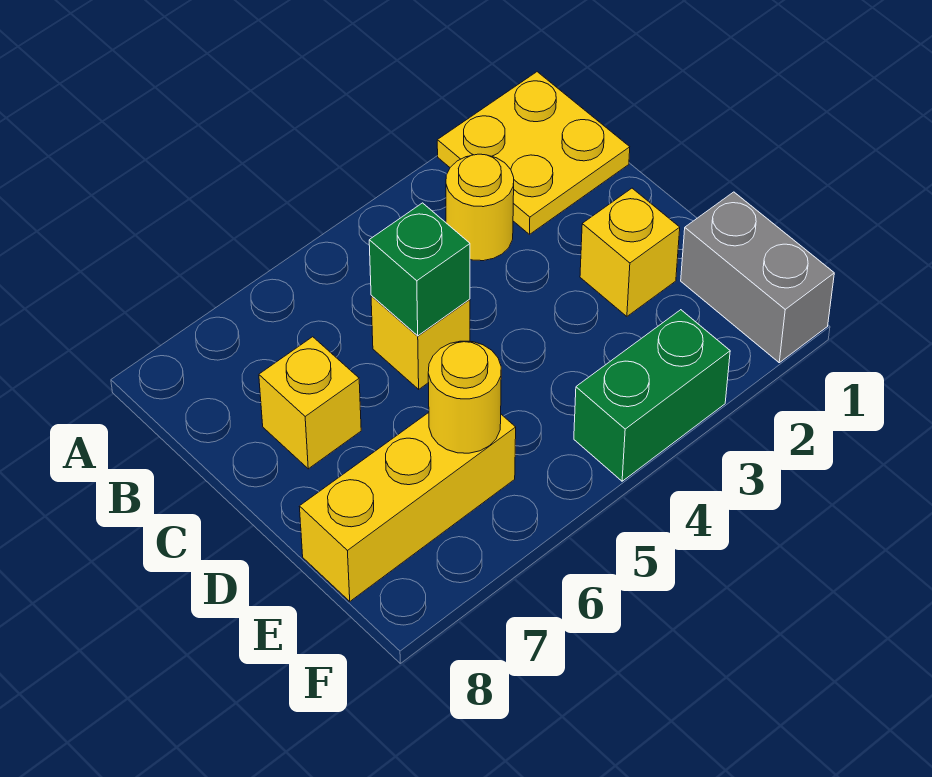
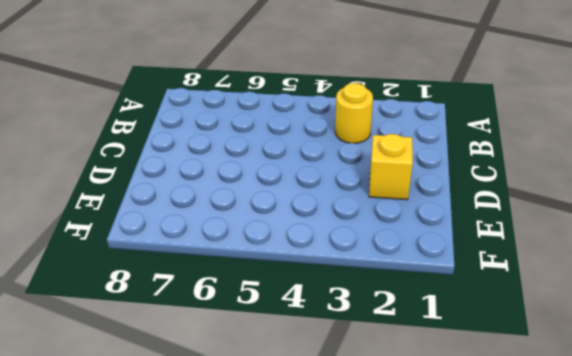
none -> yellow plate A1:B2 level 1
none -> yellow brick C5 level 1

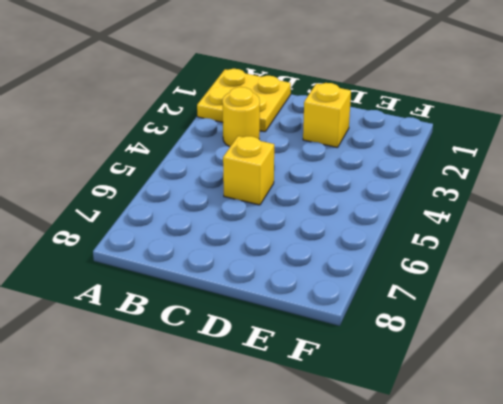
none -> yellow brick C7 level 1
none -> grey brick E1:F1 level 1

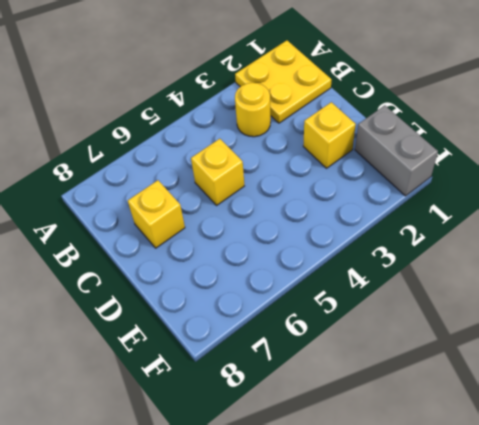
none -> yellow brick E6:E8 level 1
none -> green brick F3:F4 level 1

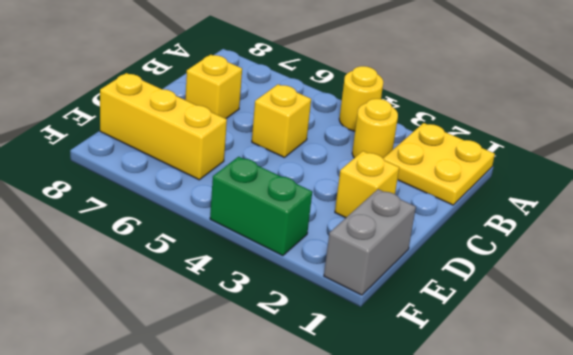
yellow round brick A4 level 1 -> yellow round brick E6 level 2
none -> green brick C5 level 2

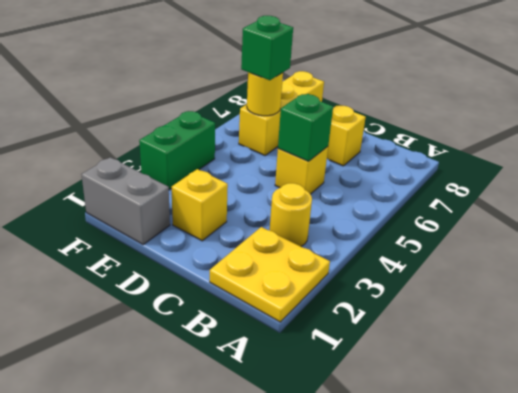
green brick E6 level 3 -> none

